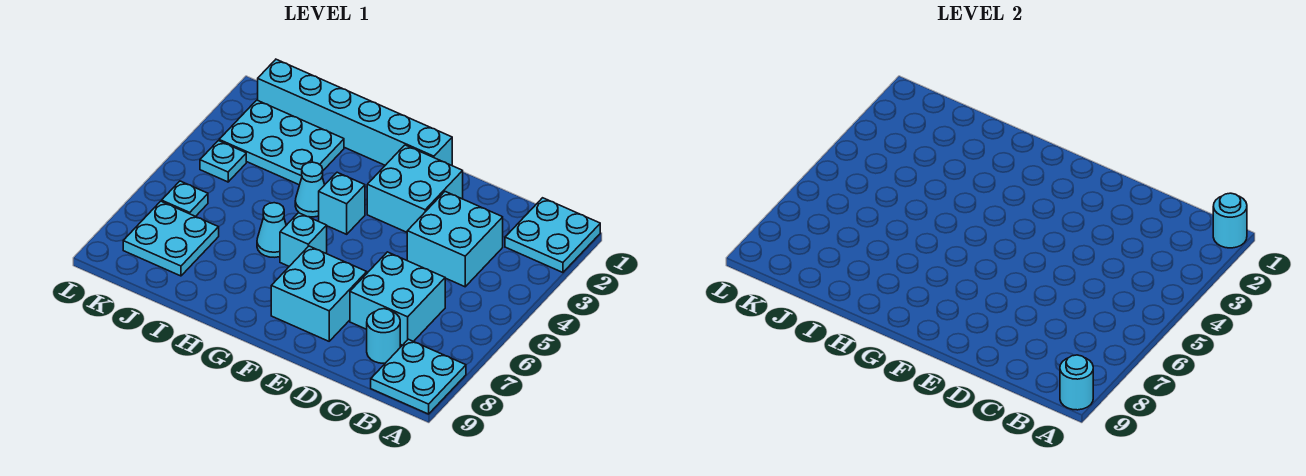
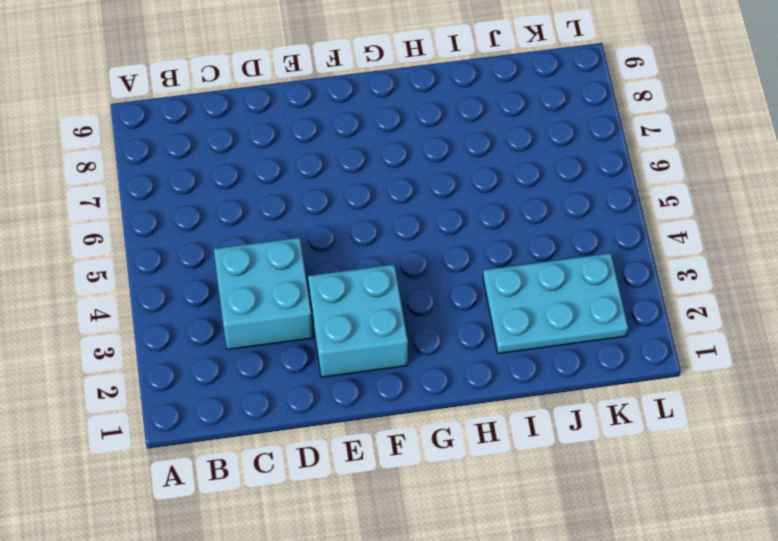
none -> cyan plate A1:B2 level 1
none -> cyan plate A8:B9 level 1
none -> cyan brick C6:D7 level 1

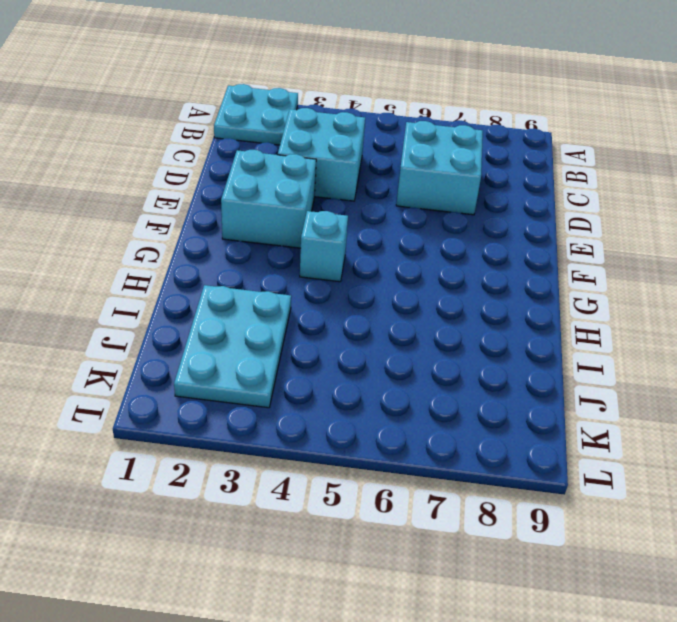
none -> cyan plate A8:B9 level 1
none -> cyan round brick C8 level 1
none -> cyan brick E7:F8 level 1

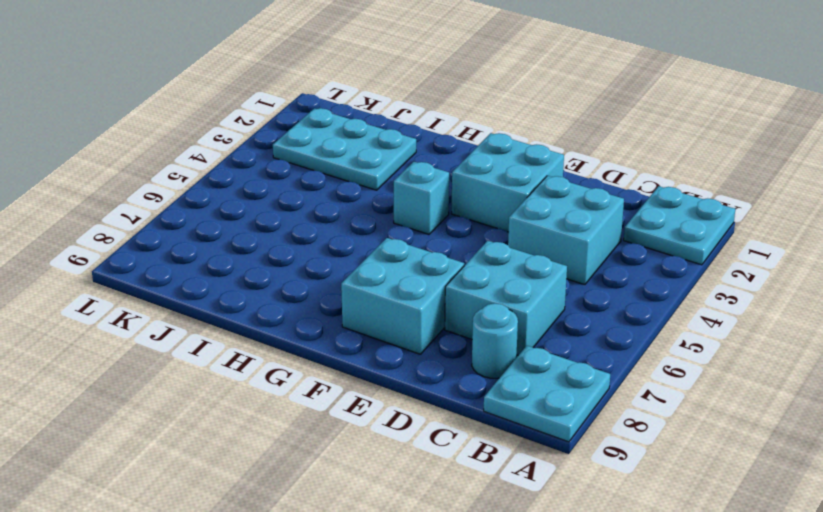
none -> cyan brick F1:K1 level 1
none -> cyan brick G6 level 1
none -> cyan cone H4 level 1

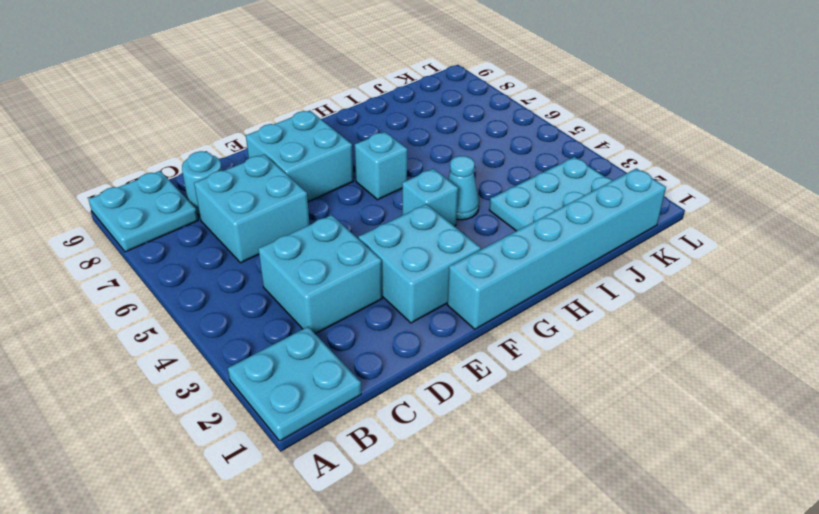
none -> cyan cone H6 level 1
none -> cyan plate J7:K8 level 1
none -> cyan plate K4 level 1

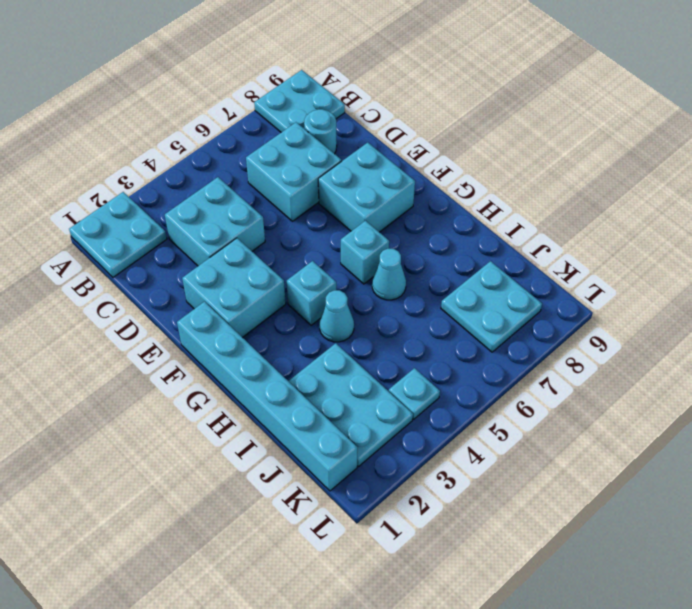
none -> cyan plate K6 level 1
none -> cyan round brick A1 level 2
none -> cyan round brick A9 level 2

